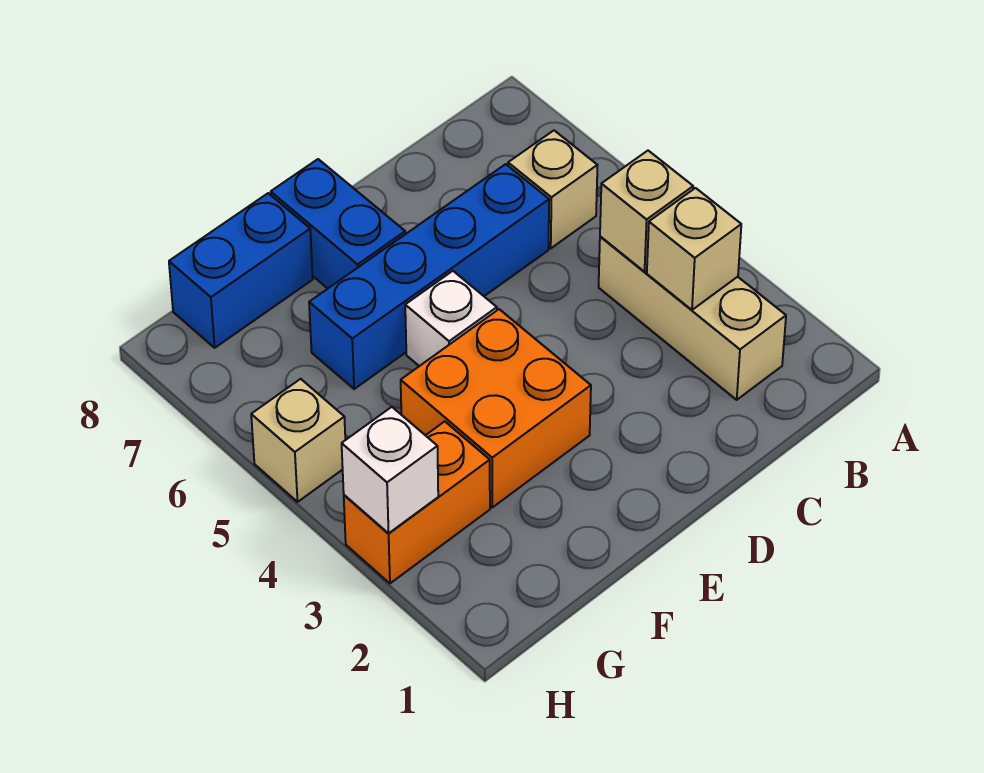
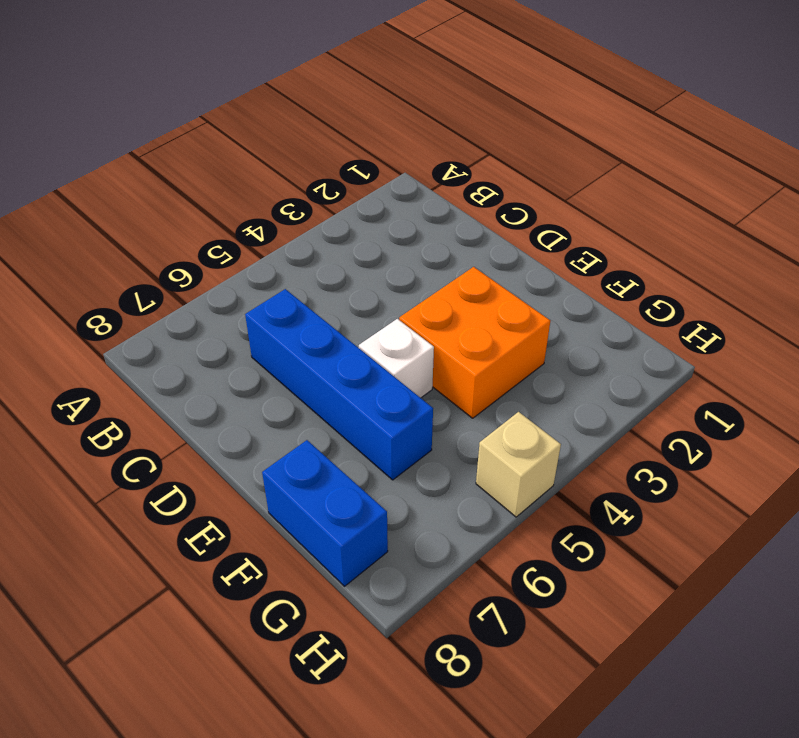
none -> tan brick B2:B4 level 1
none -> tan brick B6 level 1
none -> blue brick E7:E8 level 1

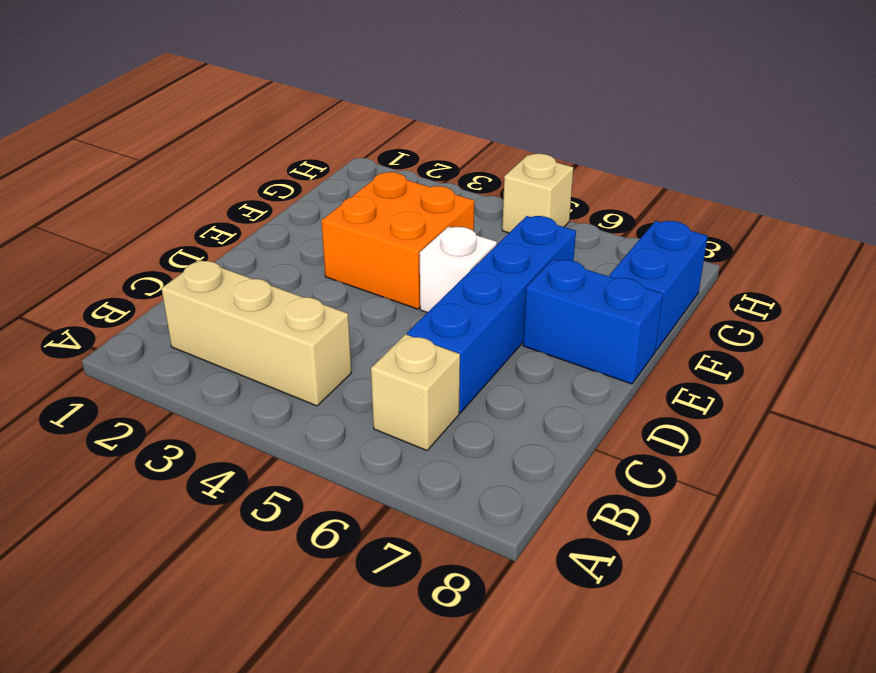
none -> orange brick G3:H3 level 1
none -> tan brick B3 level 2
none -> tan brick B4 level 2

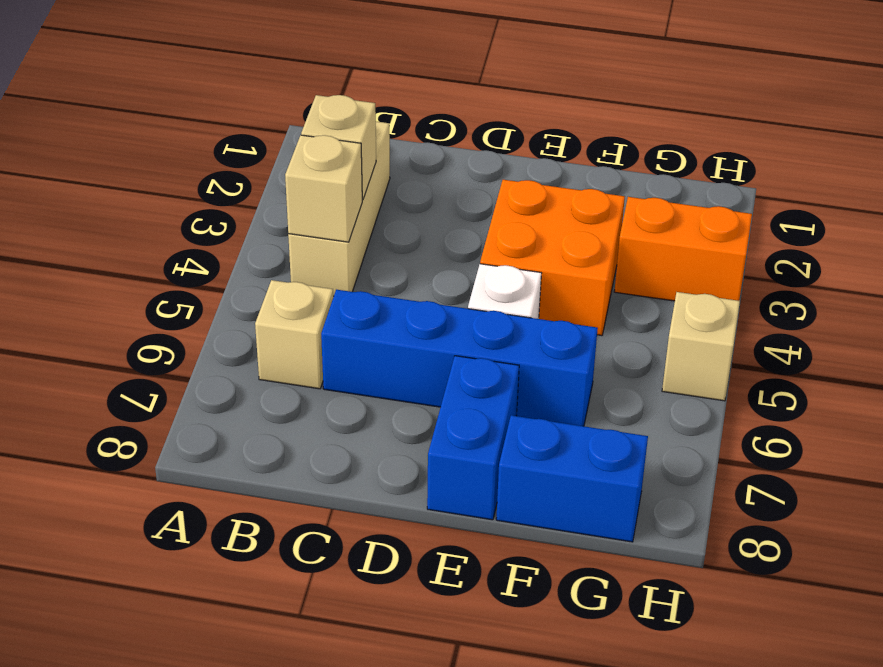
none -> white brick H3 level 2

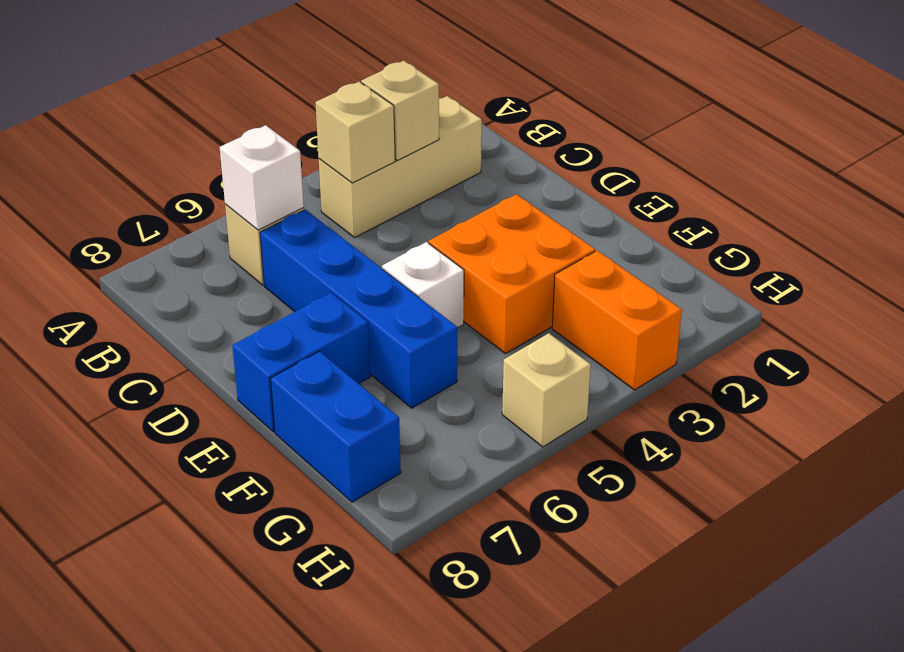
white brick B6 level 2 -> white brick H3 level 2

